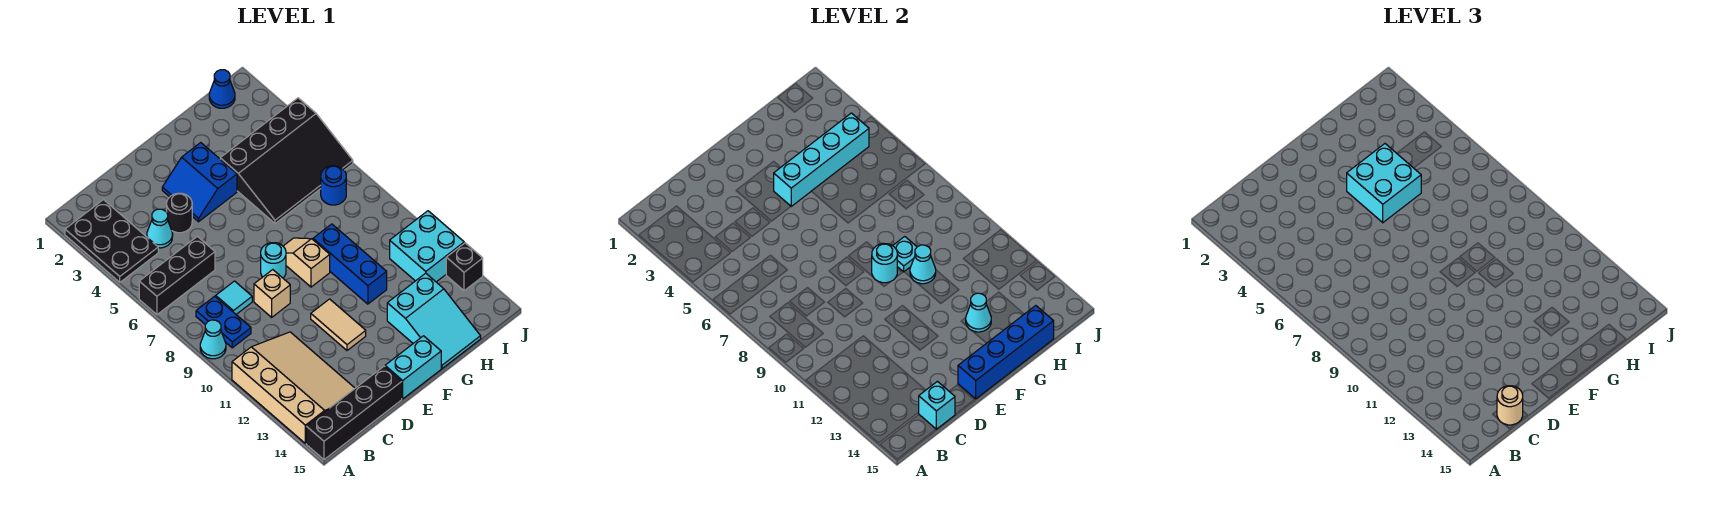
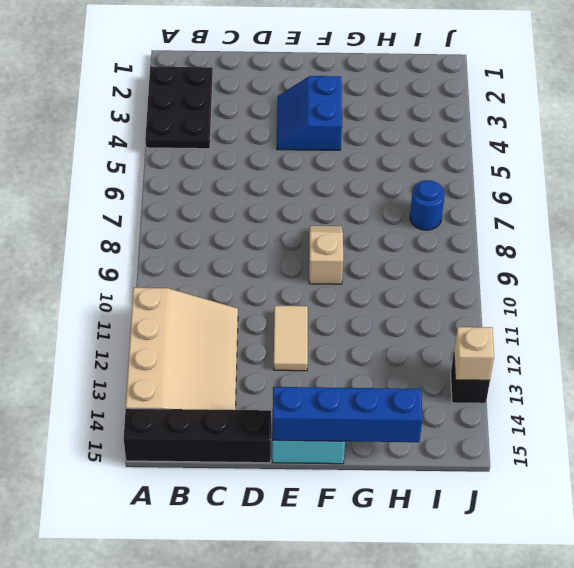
tan brick J13 level 2 -> tan brick D9 level 1
none -> black brick A6:C6 level 1
none -> cyan cone A9 level 1
none -> blue plate B8:B9 level 1
none -> cyan cone C4 level 1

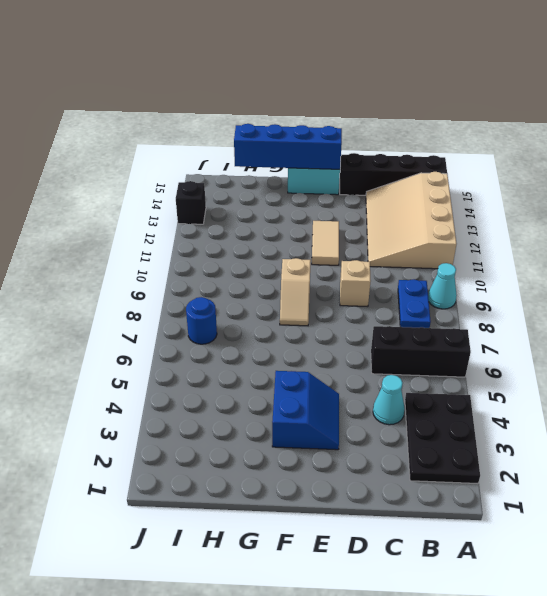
none -> cyan tile C8 level 1
none -> black round brick D4 level 1
none -> cyan round brick E8 level 1
none -> black slope G4:J6 level 1 top 4

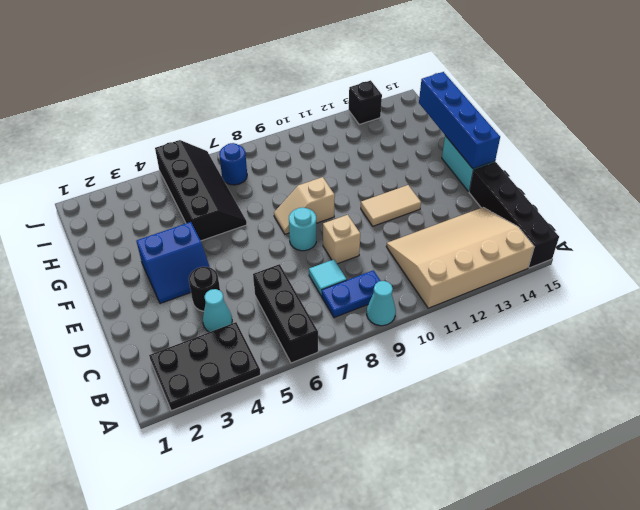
black slope G5:J6 level 1 top 5 -> black slope G4:J6 level 1 top 4
none -> blue brick G9:G11 level 1
none -> cyan slope G13:H15 level 1 top 13
none -> blue cone I1 level 1
none -> cyan brick I11:J12 level 1

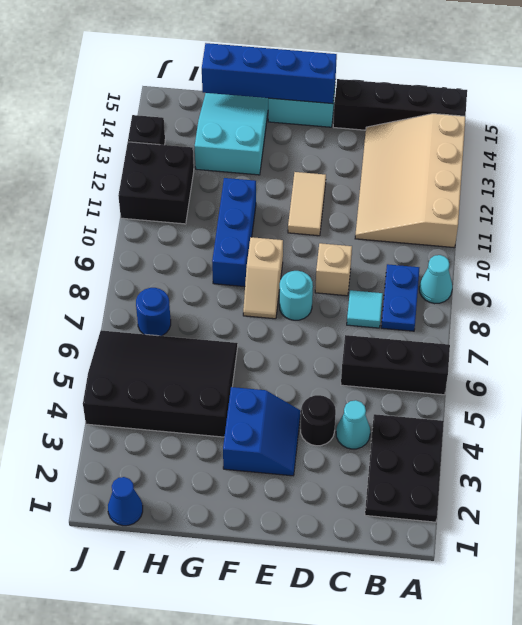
black brick I11:J12 level 1 -> cyan brick I11:J12 level 1
none -> cyan brick C15 level 2
none -> cyan brick F4:I4 level 2
none -> cyan round brick F9 level 2
none -> cyan plate G9 level 2

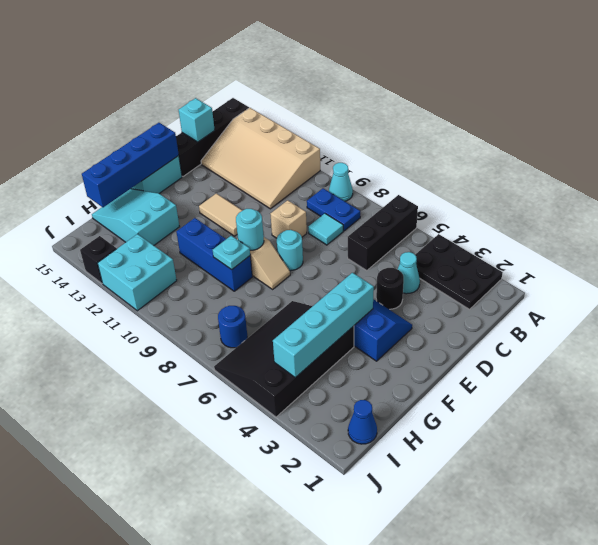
none -> cyan cone G10 level 2
none -> cyan cone G13 level 2
none -> tan round brick C15 level 3
none -> cyan brick F4:G5 level 3

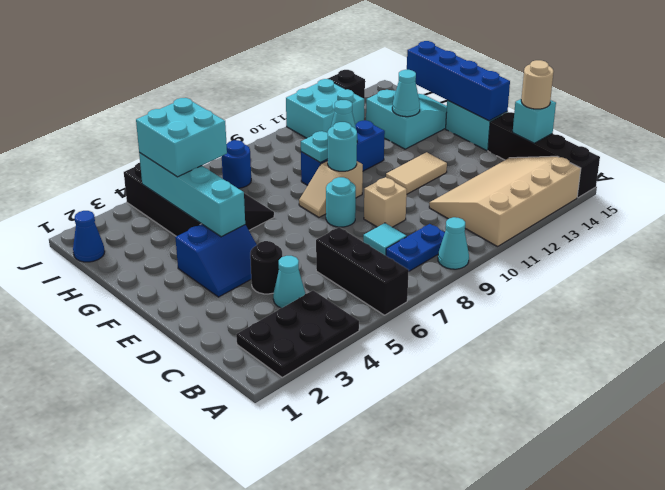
cyan brick H4:I5 level 3 -> cyan brick F4:G5 level 3

